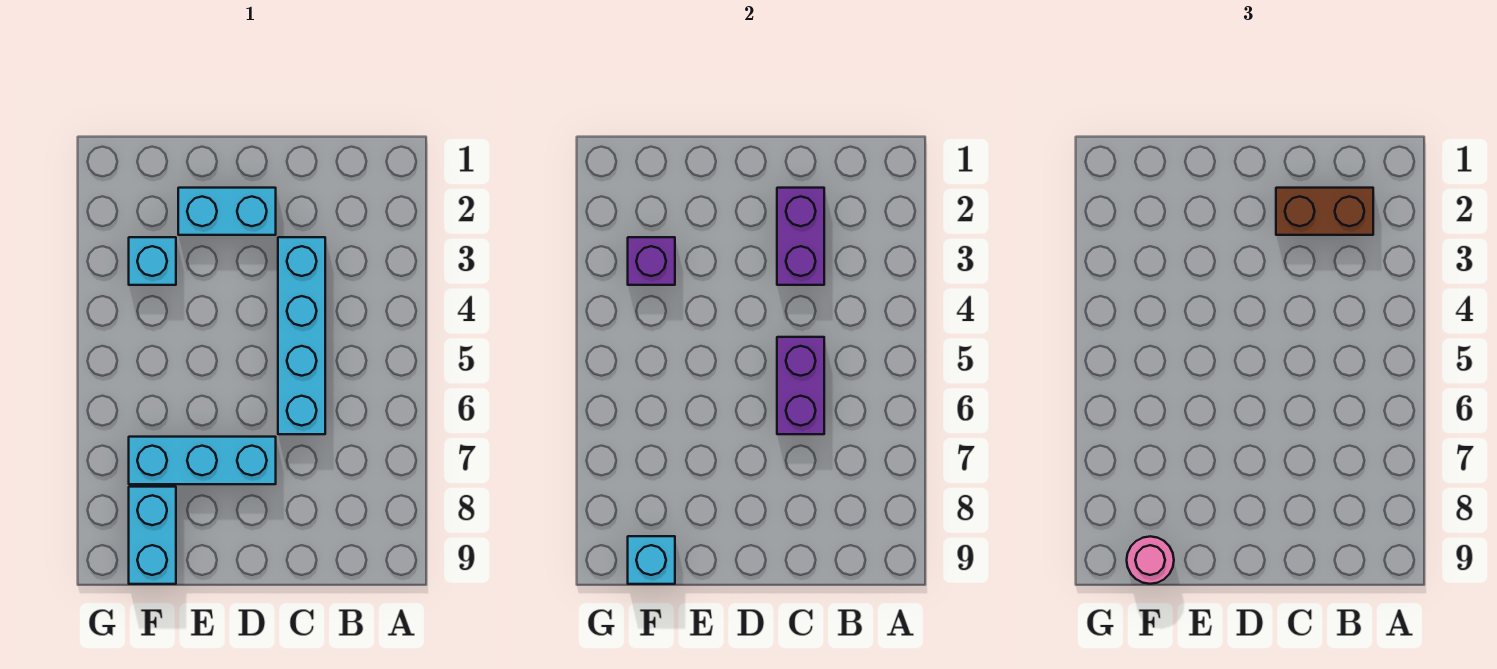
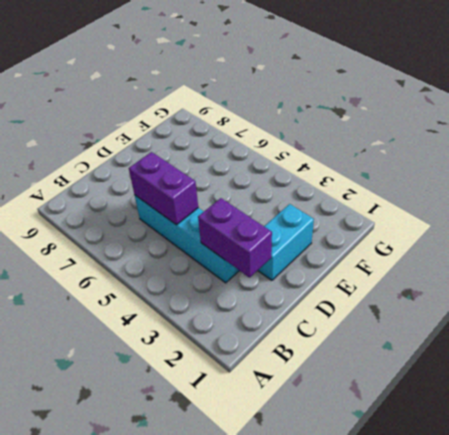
none -> cyan brick D7:F7 level 1
none -> cyan brick F3 level 1

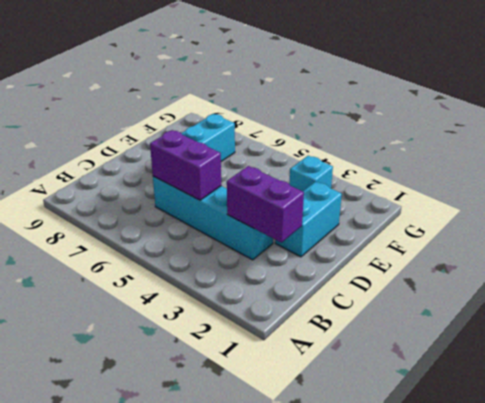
none -> cyan brick F8:F9 level 1
none -> purple brick F3 level 2

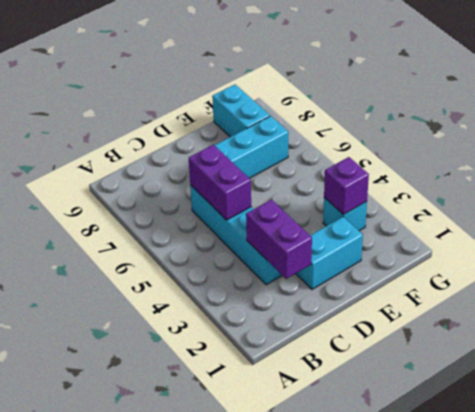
none -> cyan brick F9 level 2
none -> brown brick B2:C2 level 3

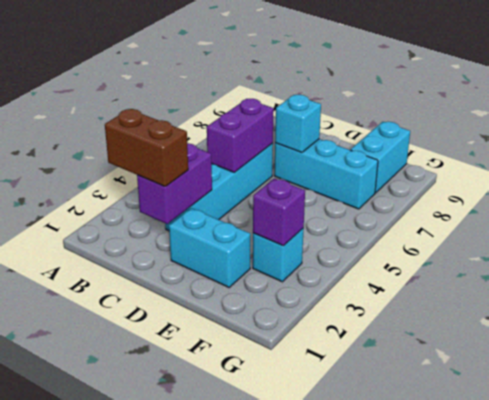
cyan brick D7 level 2 -> cyan brick F9 level 2
none -> pink round brick F9 level 3

